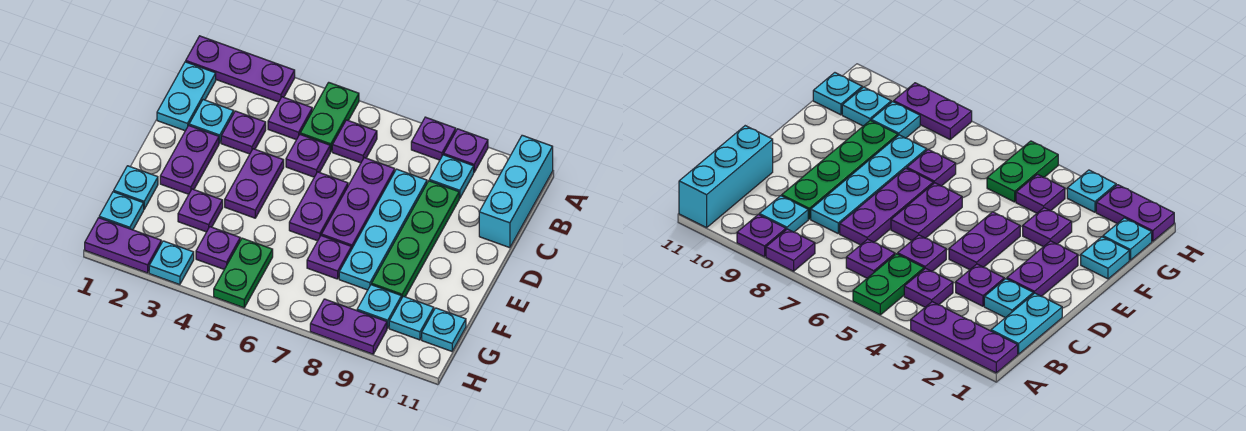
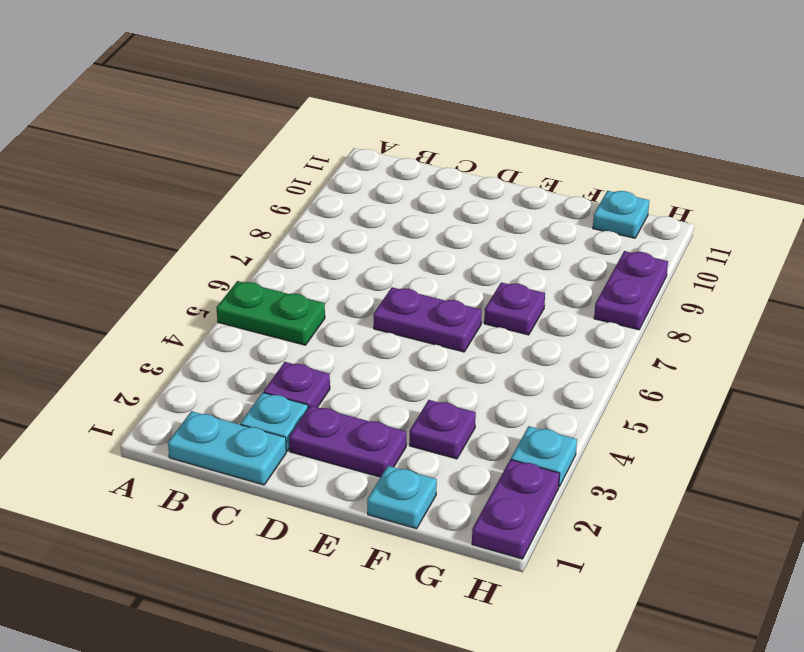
none -> purple plate A1:A3 level 1
none -> purple plate A8 level 1
none -> purple plate A9 level 1
none -> cyan brick A11:C11 level 1

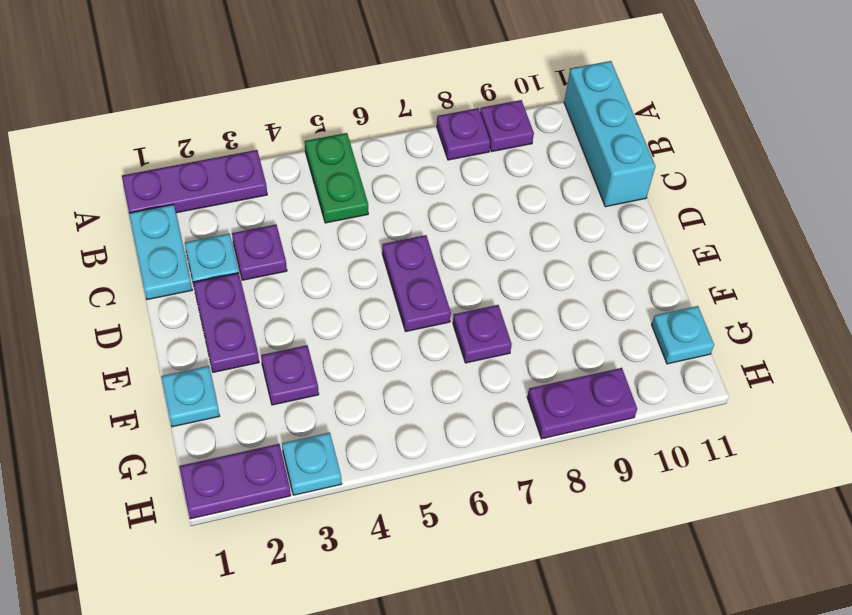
none -> purple plate B4 level 1
none -> purple plate B6 level 1
none -> cyan plate B9 level 1
none -> purple plate C5 level 1

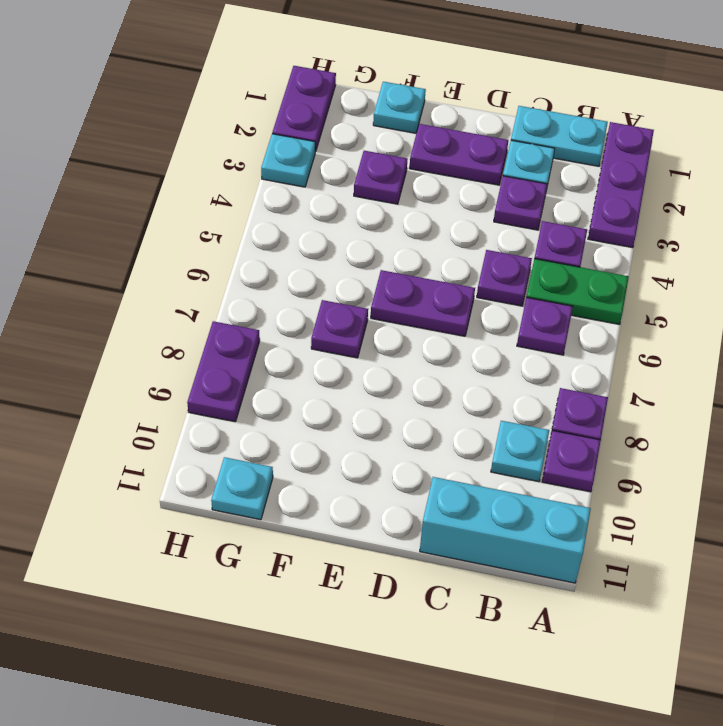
none -> purple plate C7:E7 level 1
none -> cyan plate C8:F8 level 1
none -> green plate C9:F9 level 1
none -> purple plate D4:E4 level 1

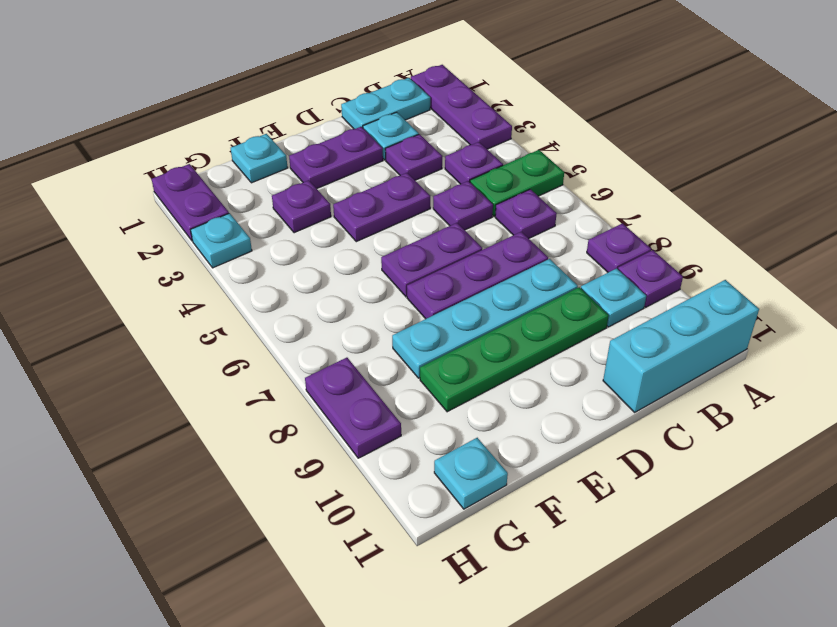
none -> purple plate F7 level 1
none -> cyan plate G1 level 1
none -> purple plate G4 level 1
none -> green plate G5:H5 level 1

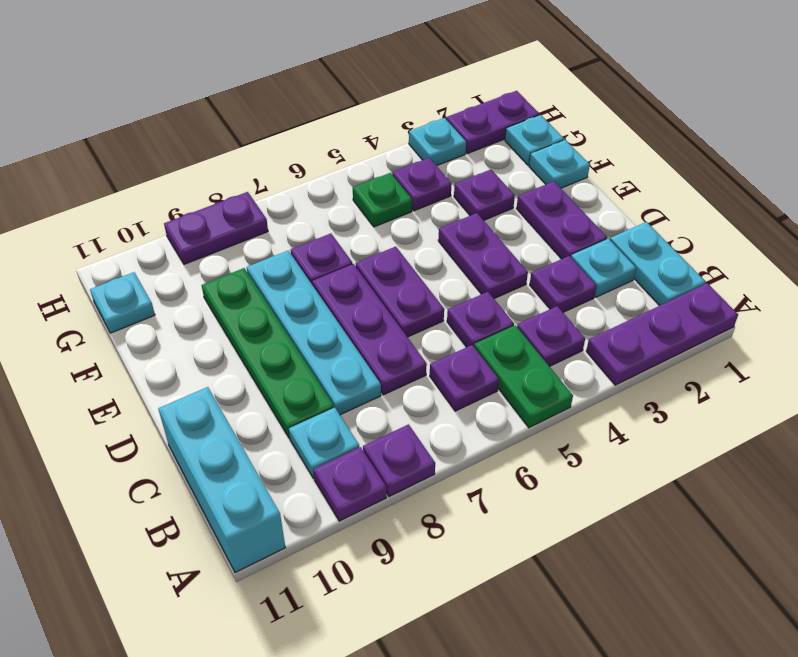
green plate G5 level 1 -> green plate G5:H5 level 1
none -> cyan plate G9 level 1
none -> cyan plate G10 level 1

